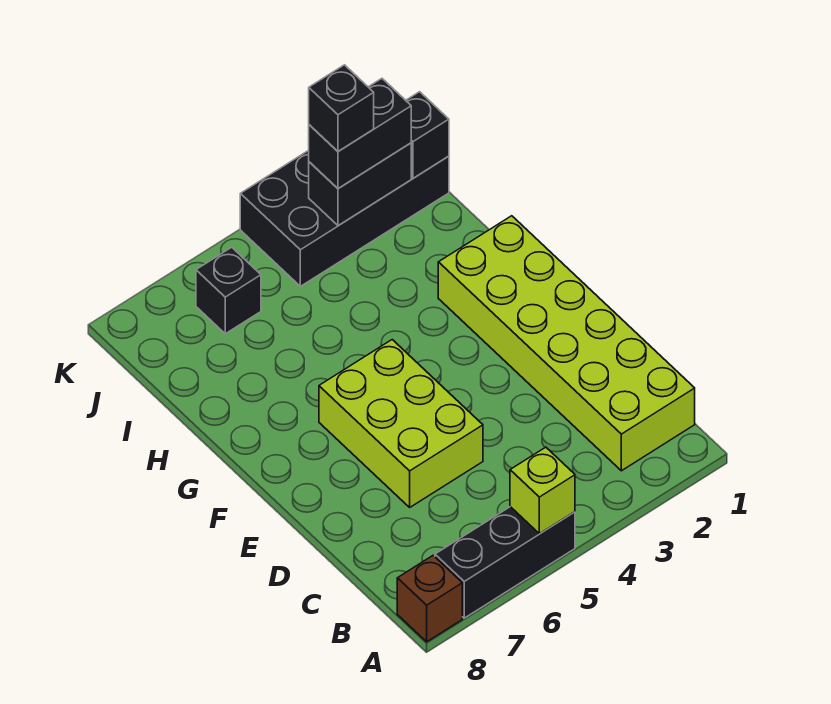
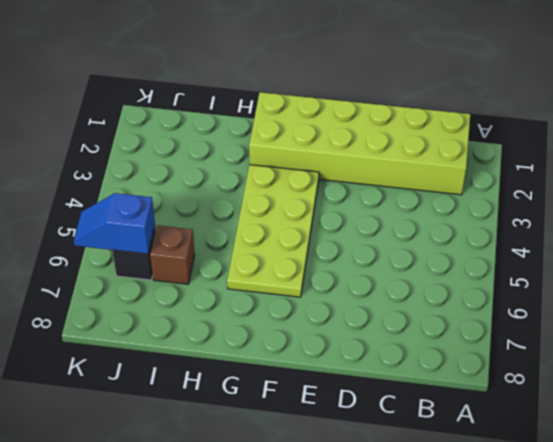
lime plate F3:G6 level 1 -> lime brick D5:F6 level 1
brown brick I6 level 1 -> brown brick A8 level 1
blue slope J6:K6 level 2 top J -> none
none -> black brick A5:A7 level 1
none -> black brick J1:K4 level 1

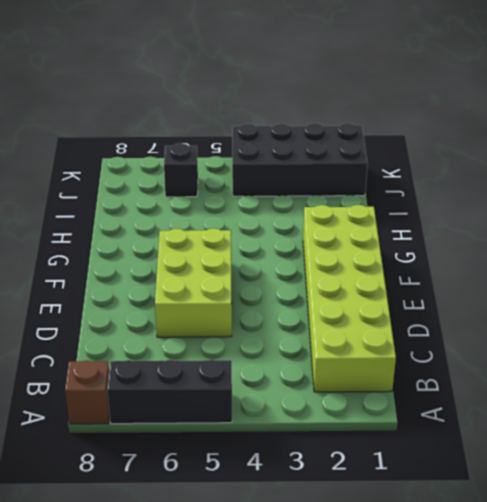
none -> lime brick A5 level 2
none -> black brick J1 level 2

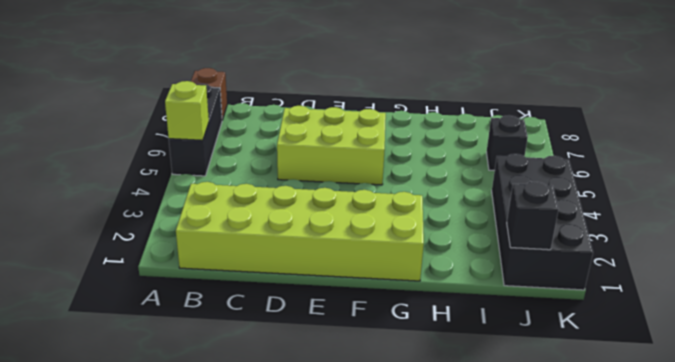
none -> black brick J2:J3 level 2
none -> black brick J2:J3 level 3

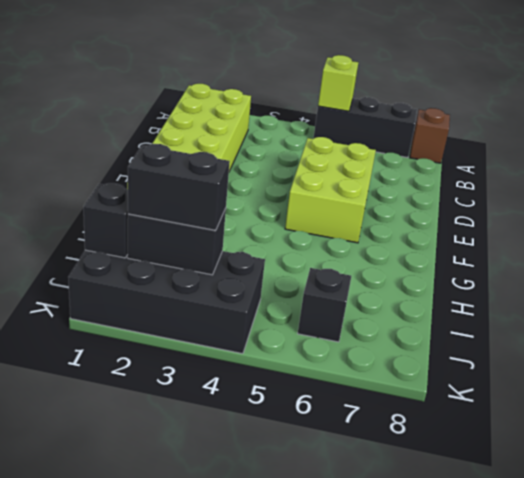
none -> black brick J3 level 4

